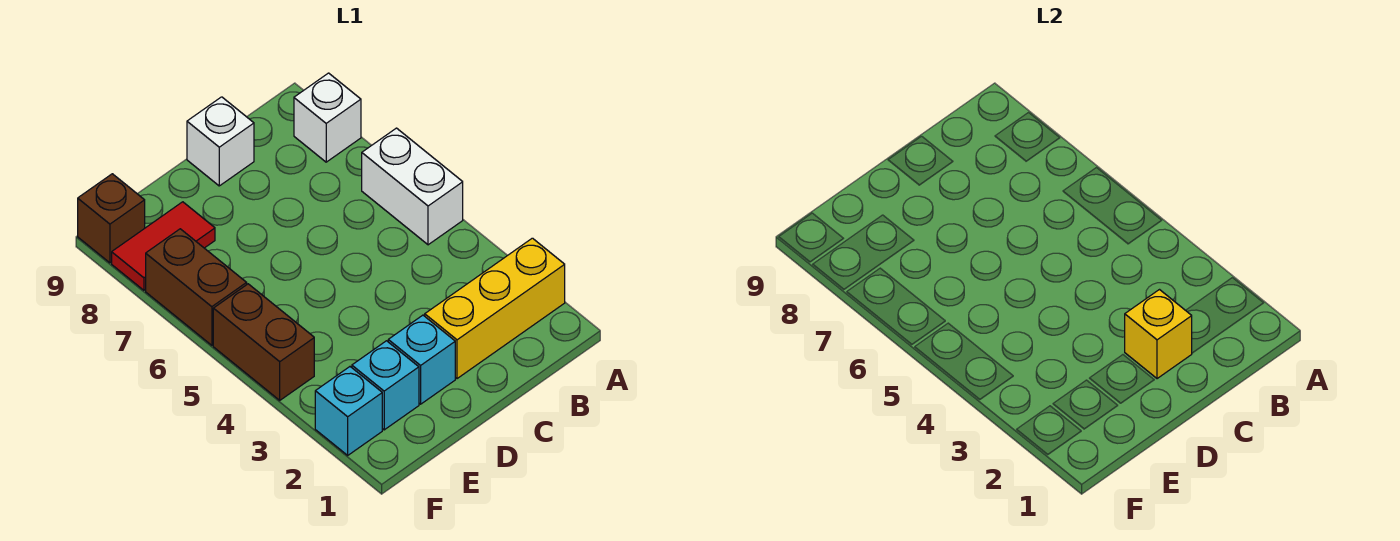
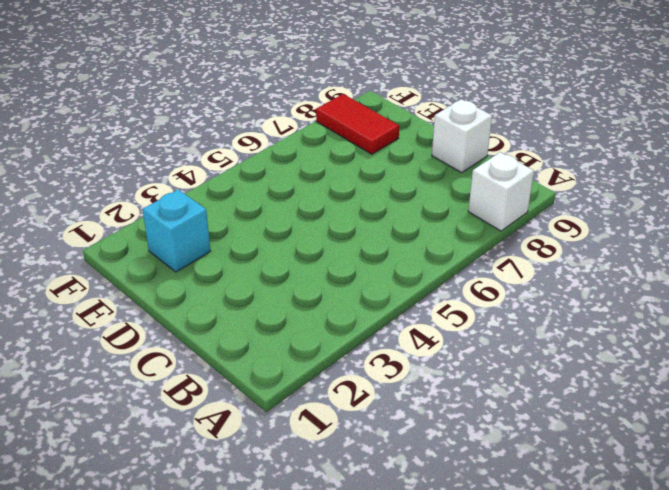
none -> yellow brick A2:C2 level 1
none -> white brick A5:A6 level 1
none -> cyan brick D2 level 1

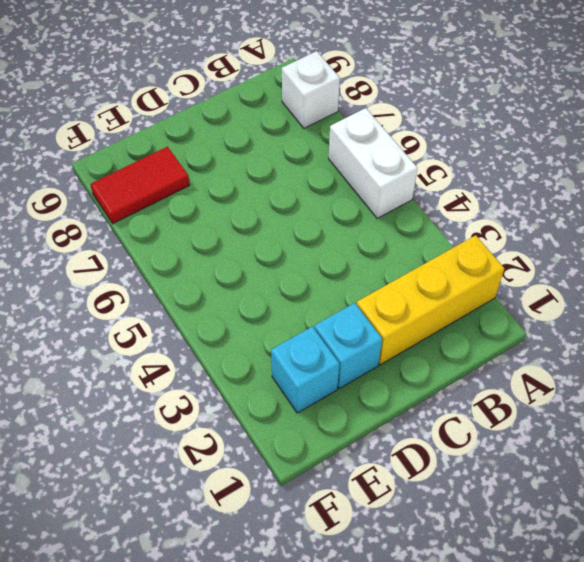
none -> white brick C9 level 1
none -> cyan brick F2 level 1
none -> brown brick F4:F5 level 1

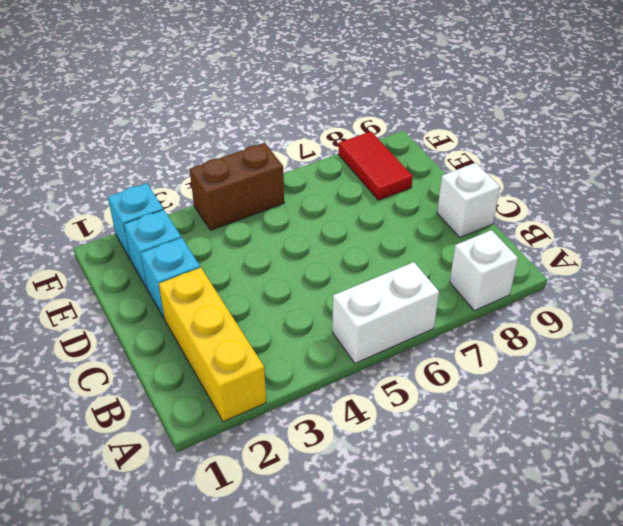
none -> brown brick F6:F7 level 1
none -> brown brick F9 level 1
none -> yellow brick C2 level 2

